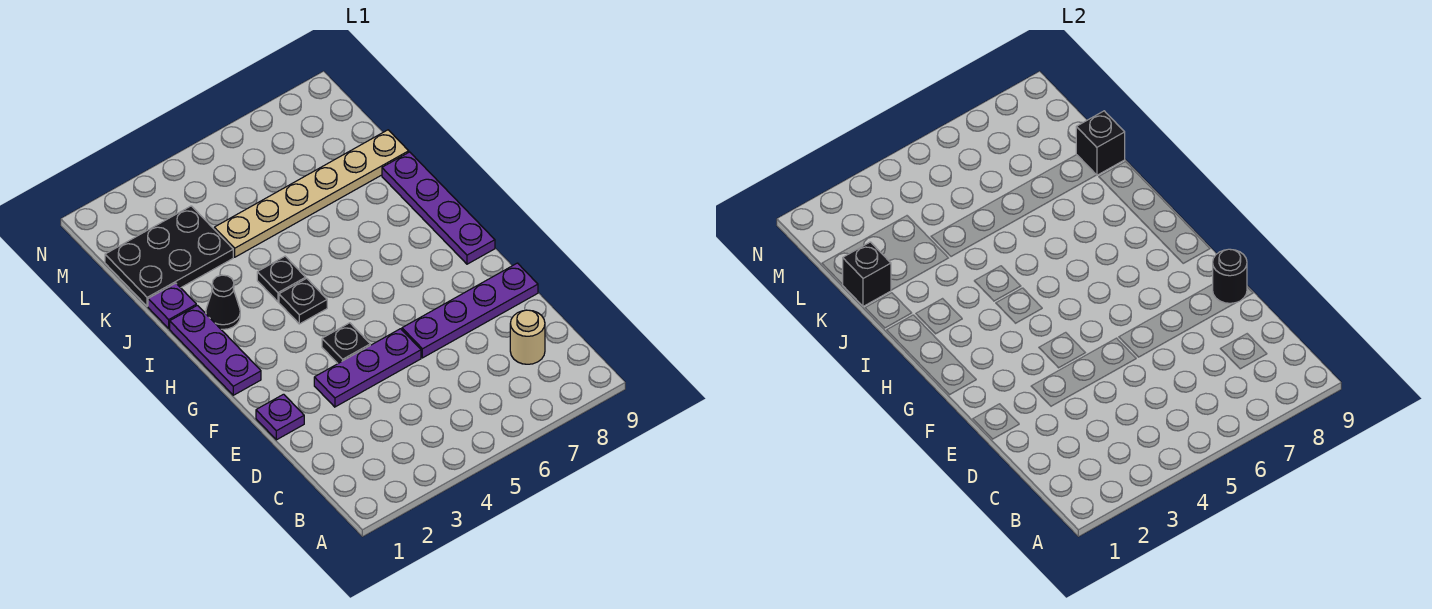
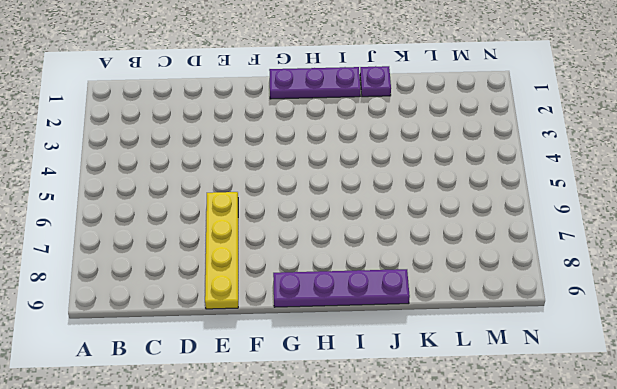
yellow plate E6:E9 level 1 -> purple plate E6:E9 level 1
none -> tan round brick C8 level 1
none -> purple plate E1 level 1
none -> purple plate E3:E5 level 1

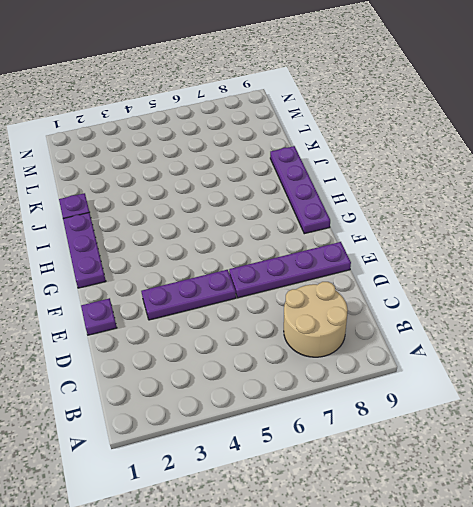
tan round brick B7:C8 level 1 -> tan round brick C8 level 1
none -> black plate F4 level 1
none -> black plate H4 level 1
none -> black cone I2 level 1

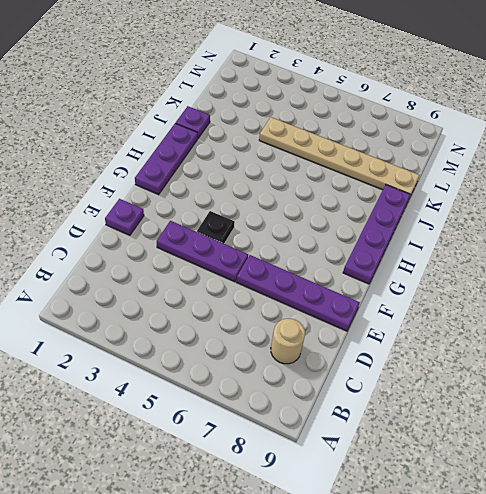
none -> black plate H4 level 1
none -> black cone I2 level 1
none -> black plate I4 level 1

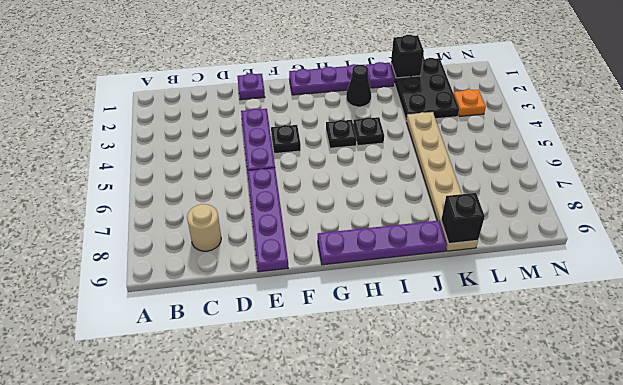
orange plate M3 level 1 -> none
none -> black round brick E9 level 2

